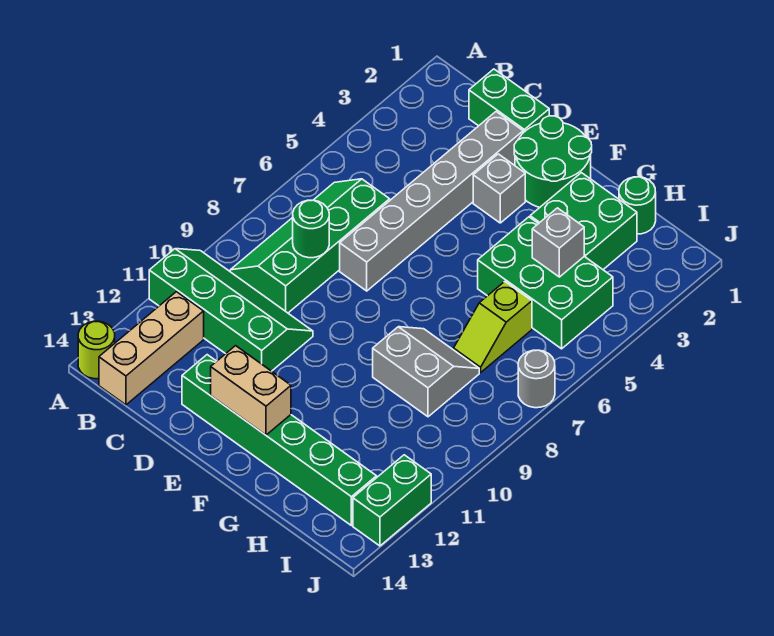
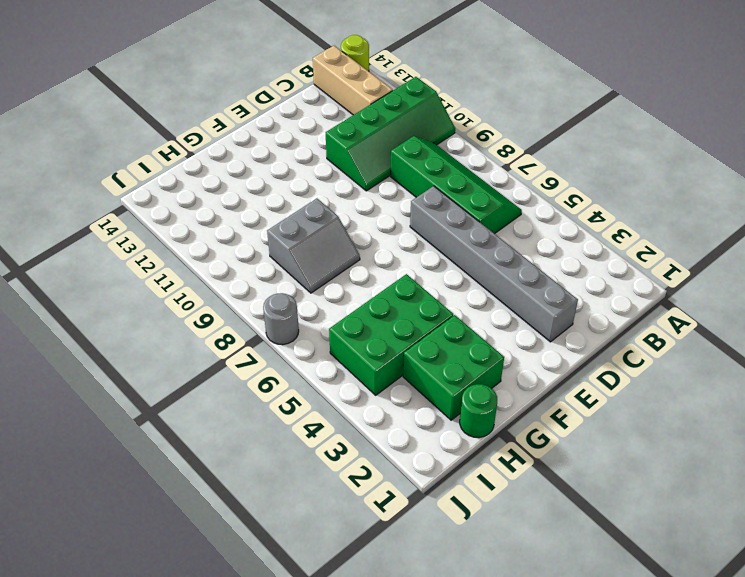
none -> green brick C1:D1 level 1
none -> green brick D13:I13 level 1
none -> green round brick E1:F2 level 1

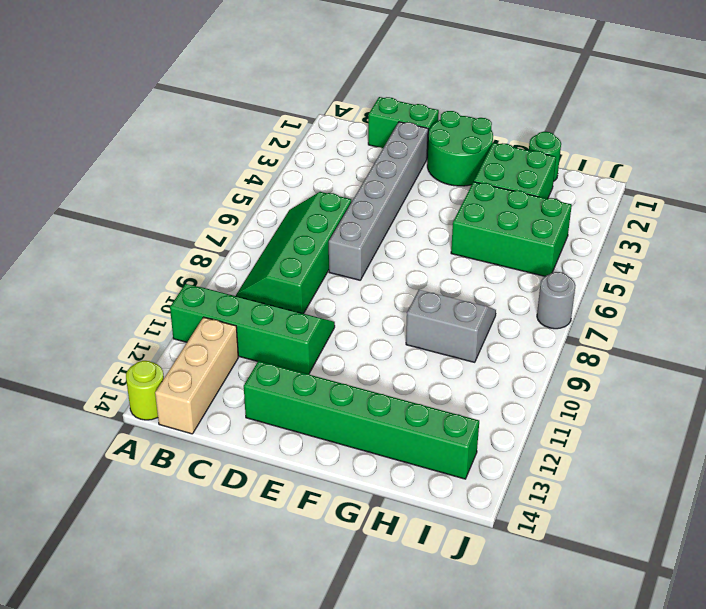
none -> grey brick E3 level 1
none -> lime slope H6:H7 level 1 top 6
none -> green brick J12:J13 level 1

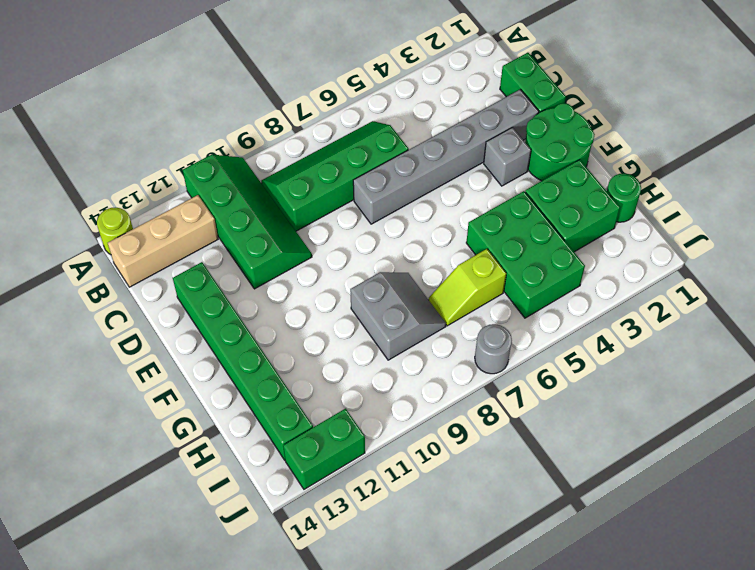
none -> green round brick C8 level 2
none -> tan brick E13:F13 level 2
none -> grey brick H4 level 2

